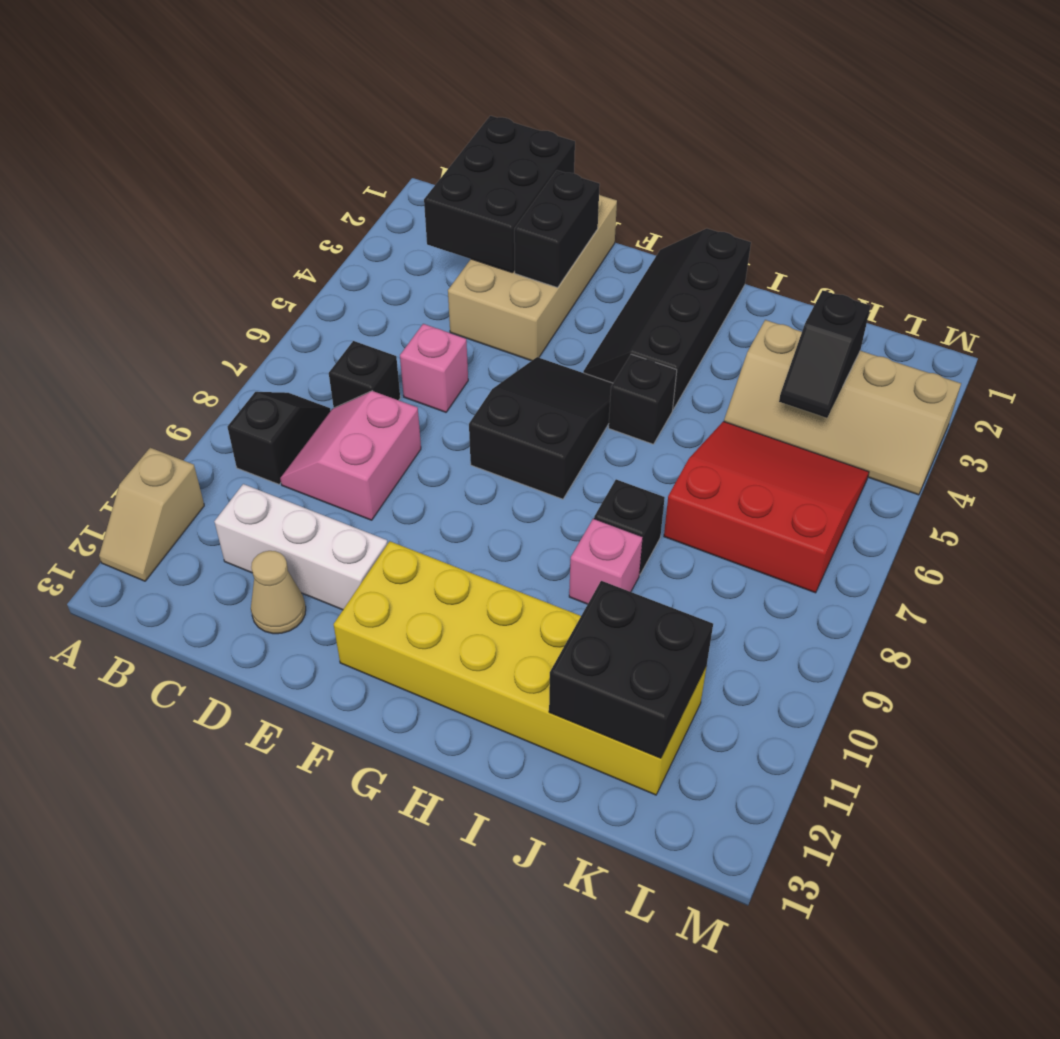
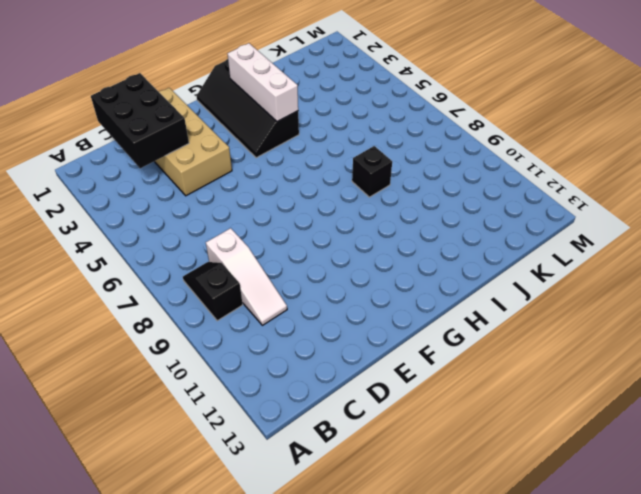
white slope C8:C10 level 1 top 8 -> pink slope C8:D9 level 1 top D
white brick H2:H4 level 2 -> white brick C11:E11 level 1
none -> tan slope A11:A12 level 1 top 11
none -> black brick C7 level 1
none -> pink brick D6 level 1

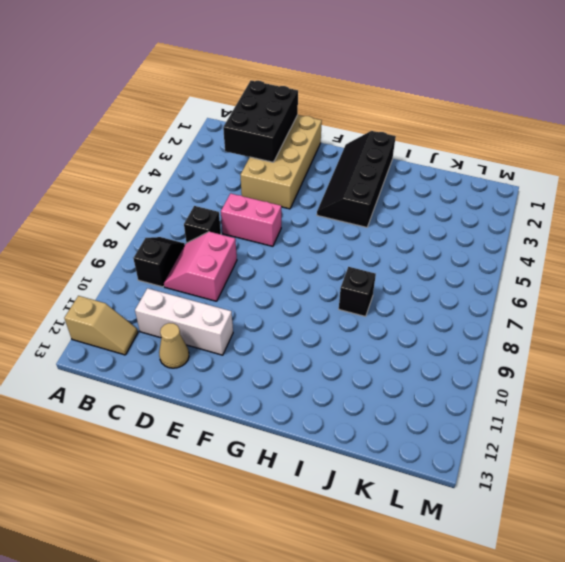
tan slope A12:B12 level 1 top A -> tan slope A11:A12 level 1 top 11
pink brick D6:E6 level 1 -> pink brick D6 level 1
none -> black slope F5:G7 level 1 top 7
none -> yellow brick F11:K12 level 1
none -> black brick H5 level 1

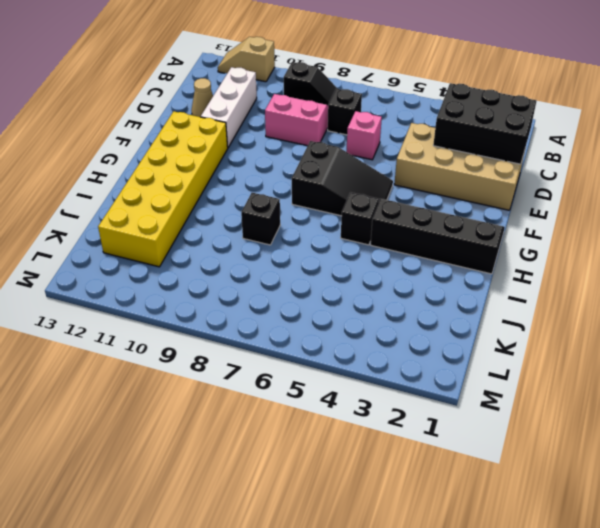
none -> pink brick I9 level 1
none -> tan slope J3:M4 level 1 top 3
none -> red slope J5:L7 level 1 top 7

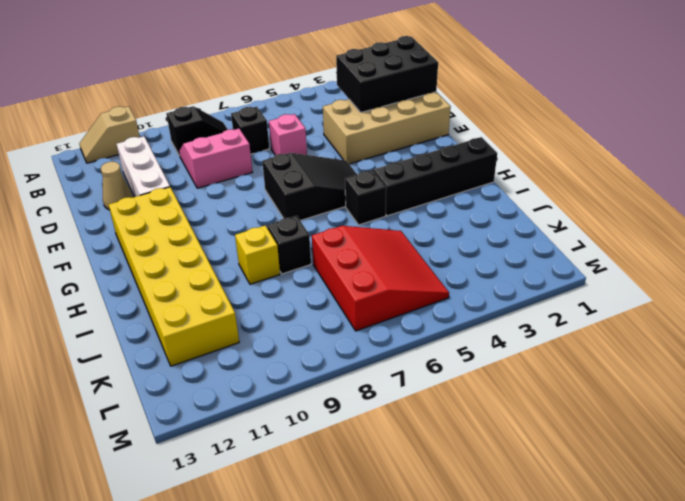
yellow brick I9 level 1 -> pink brick I9 level 1
none -> tan slope J3:M4 level 1 top 3
none -> black brick E2:E3 level 2
none -> black brick J11:K12 level 2

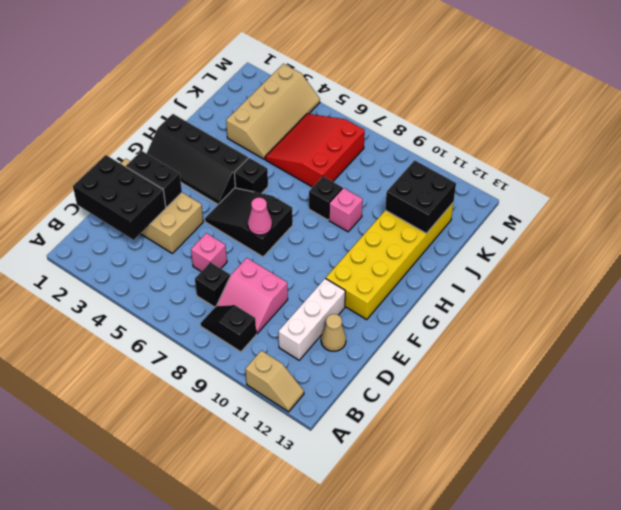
pink cone F7 level 2 -> none
none -> black slope K3:K4 level 2 top 3

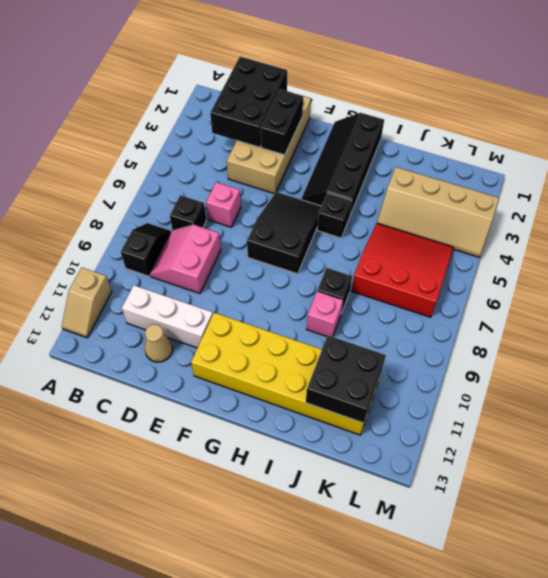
none -> black slope K3:K4 level 2 top 3

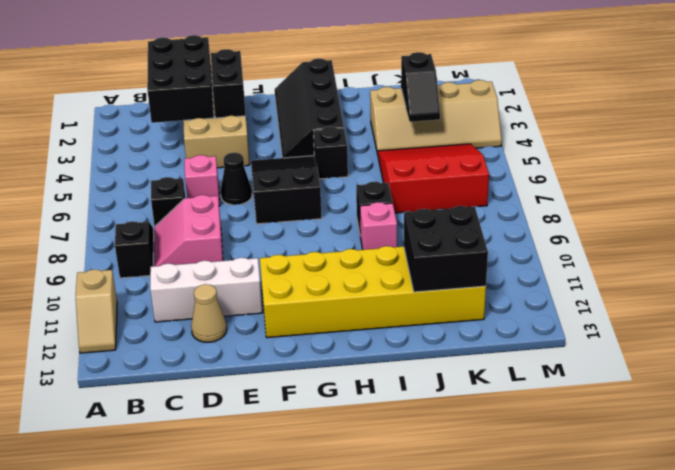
black cone E6 level 1 -> none

